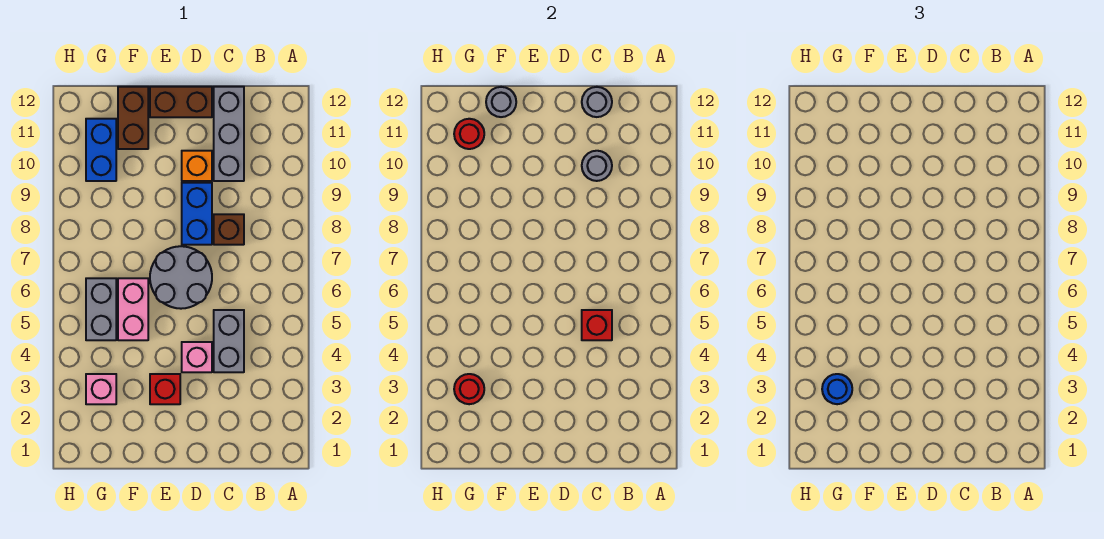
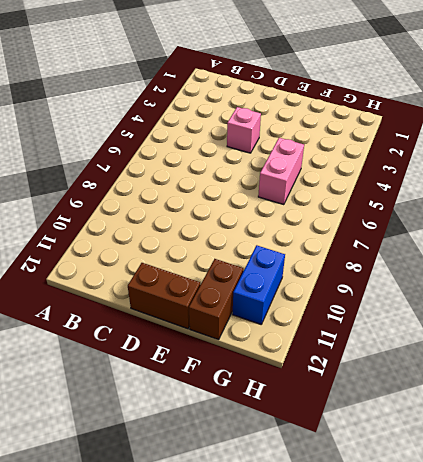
none -> grey brick C4:C5 level 1
none -> brown brick C8 level 1
none -> grey brick C10:C12 level 1

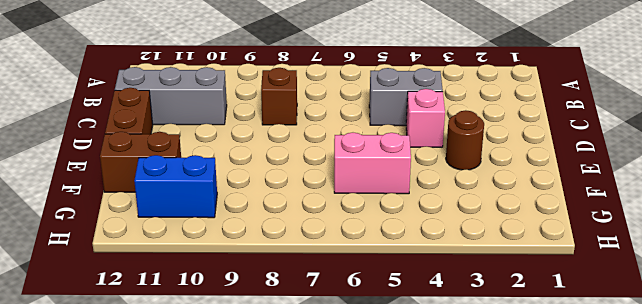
brown round brick E3 level 1 -> red brick E3 level 1
none -> grey round brick D6:E7 level 1
none -> blue brick D8:D9 level 1
none -> orange brick D10 level 1

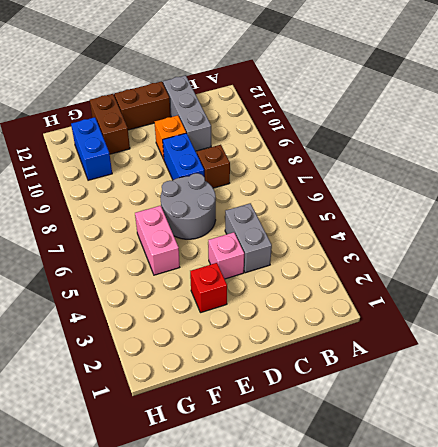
none -> pink brick G3 level 1
none -> grey brick G5:G6 level 1
none -> red brick C5 level 2

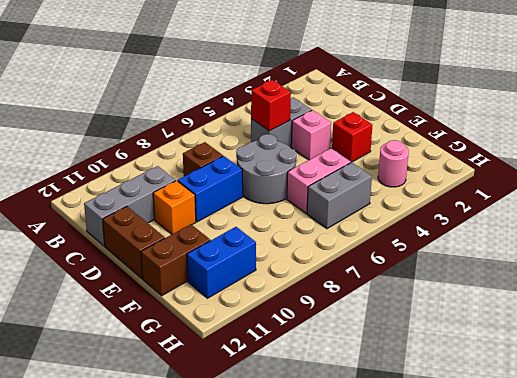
pink round brick G3 level 1 -> pink brick G3 level 1
none -> grey round brick C10 level 2
none -> grey round brick C12 level 2
none -> grey round brick F12 level 2

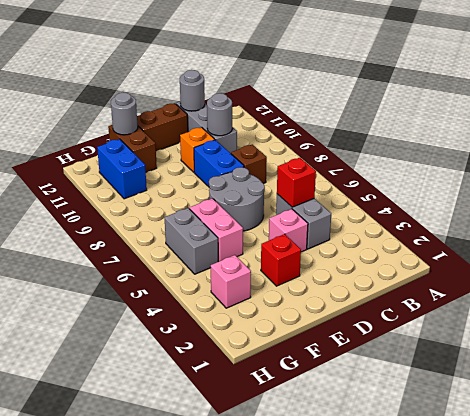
none -> red round brick G3 level 2
none -> red round brick G11 level 2
none -> blue round brick G3 level 3

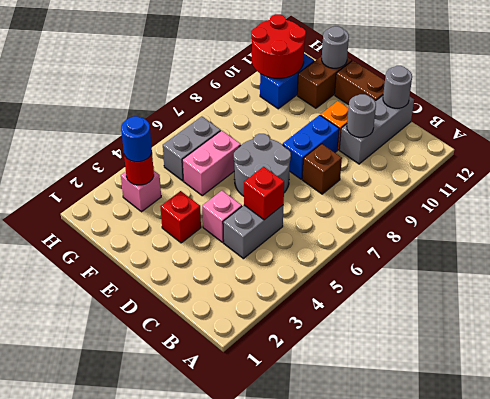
red round brick G10:H11 level 2 -> red round brick G11 level 2

